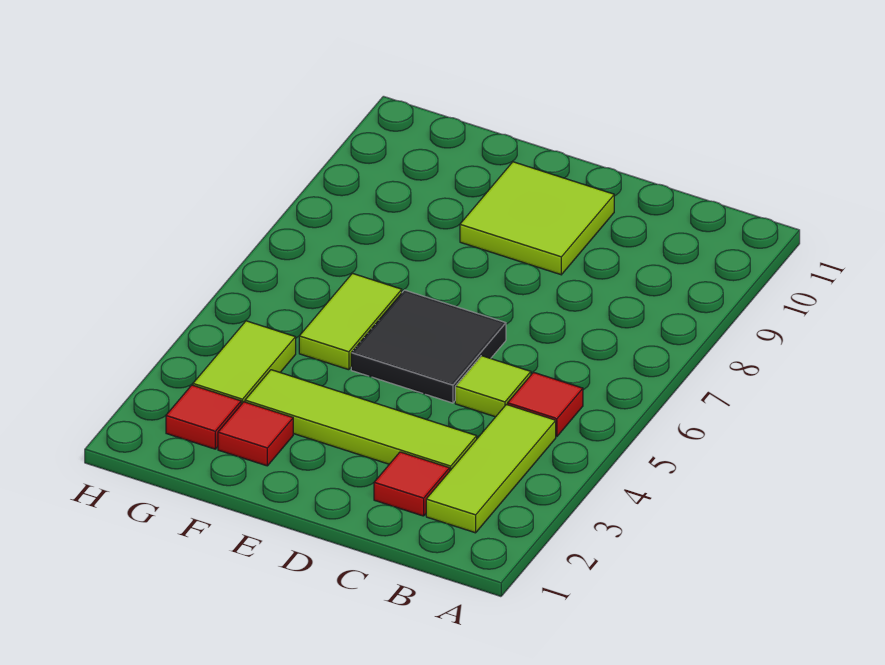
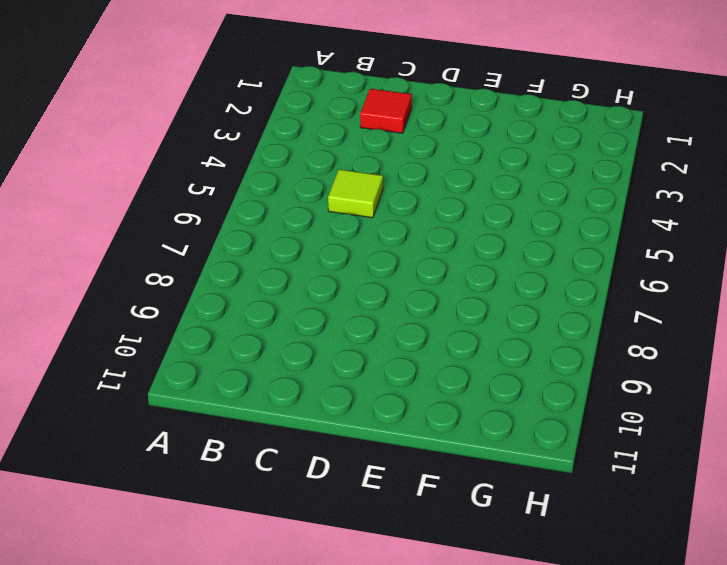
none -> lime tile B2:B4 level 1
none -> red tile B5 level 1

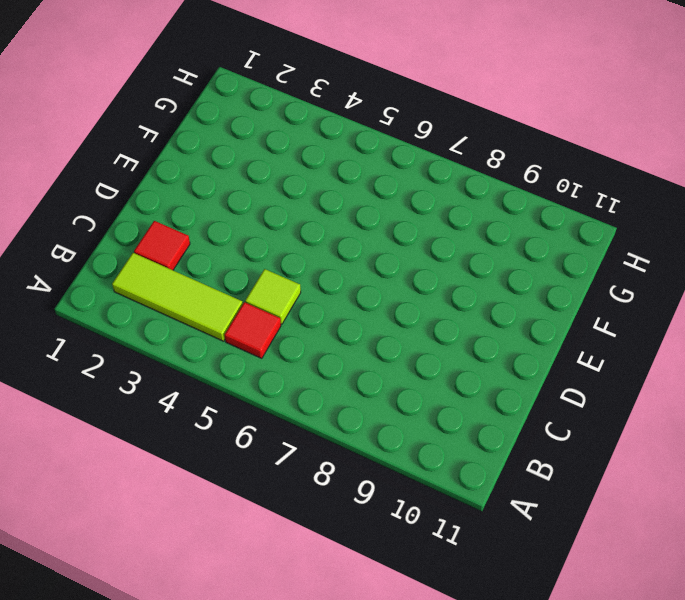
none -> lime tile C3:F3 level 1
none -> black tile D5:E6 level 1

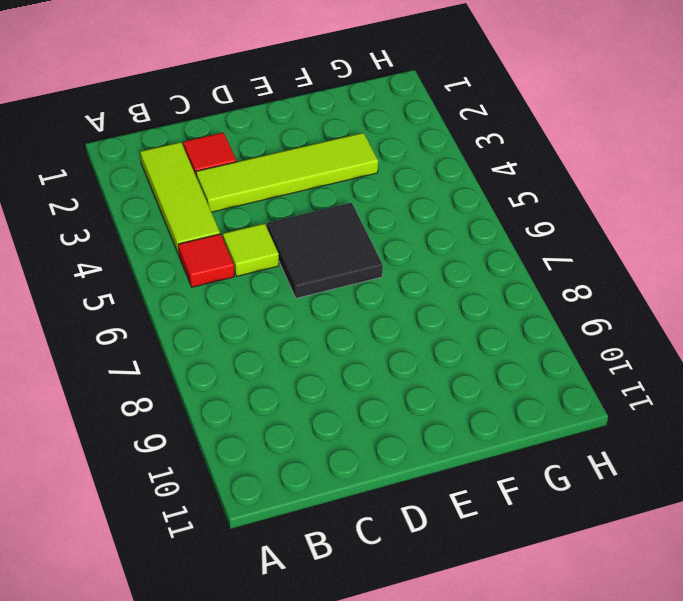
none -> lime tile D9:E10 level 1
none -> red tile F2 level 1

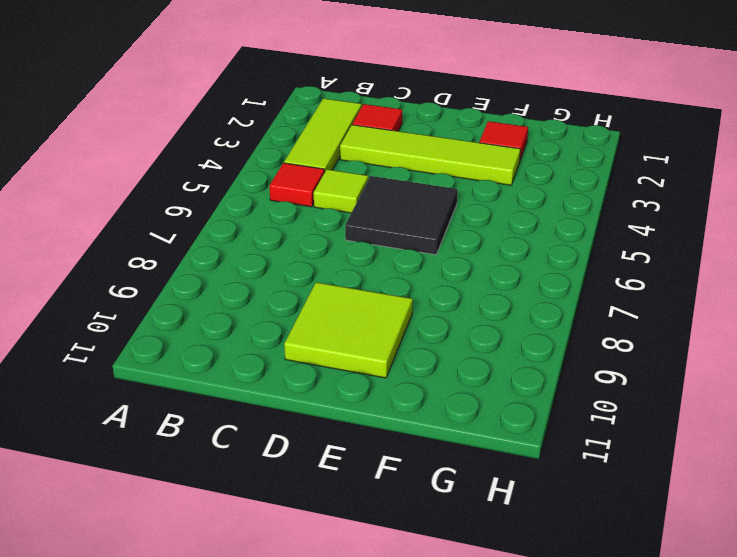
none -> lime tile F5:F6 level 1
none -> red tile G2 level 1

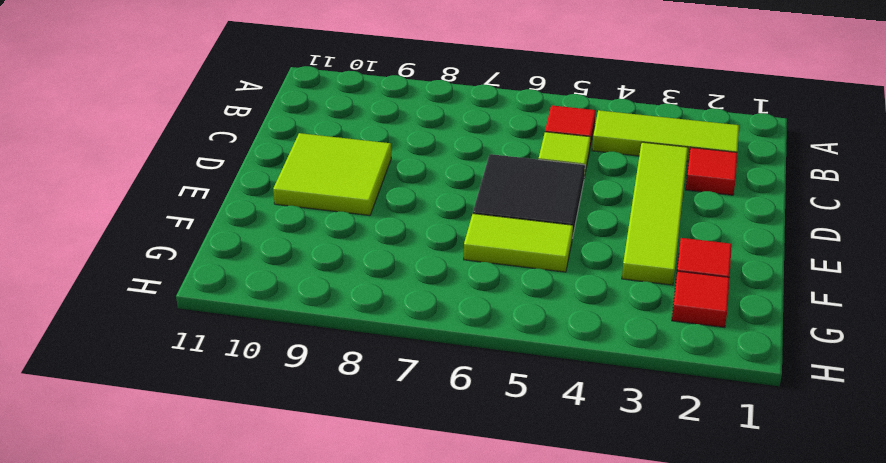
none -> lime tile G3:G4 level 1

